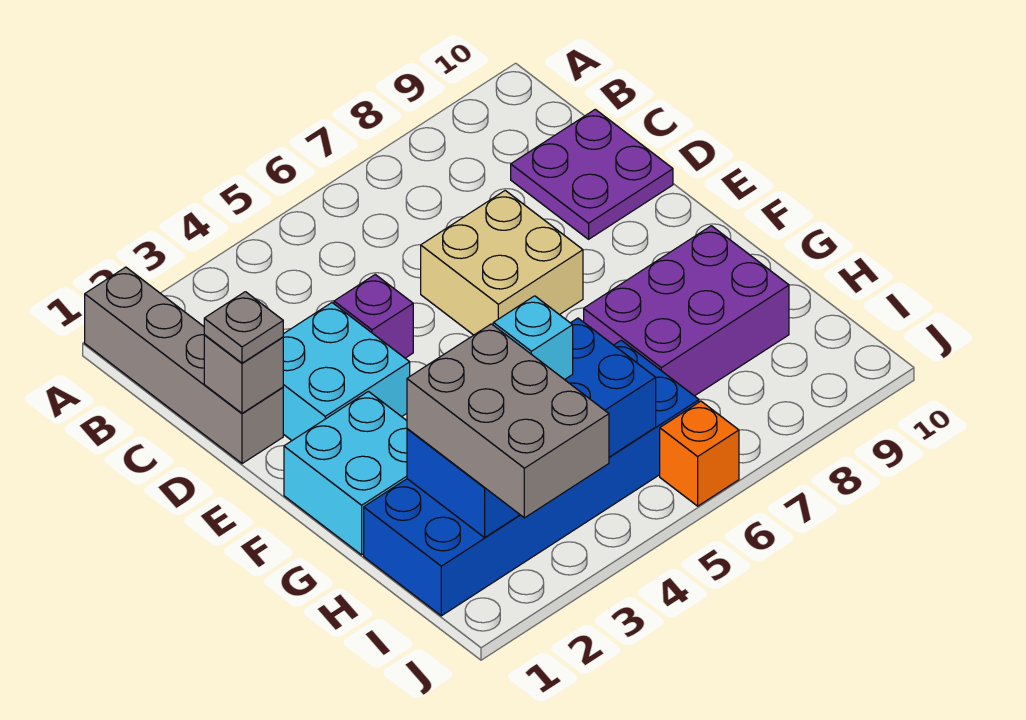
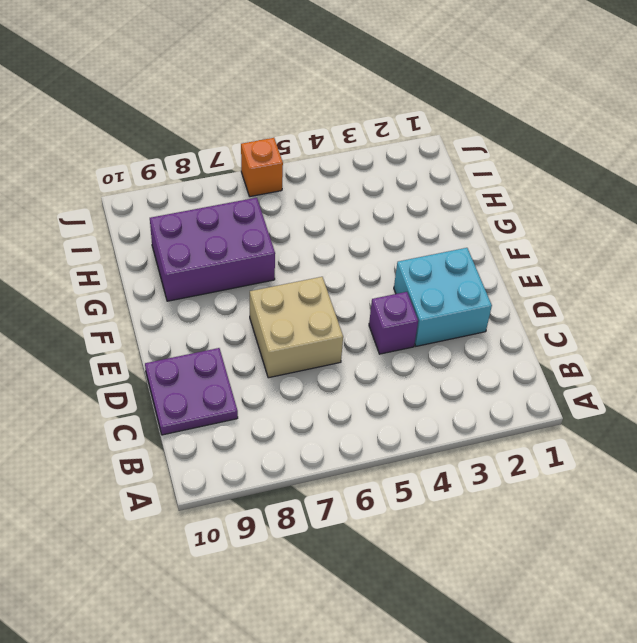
none -> grey brick A1:D1 level 1
none -> cyan brick F1:G2 level 1
none -> blue brick H1:I6 level 1

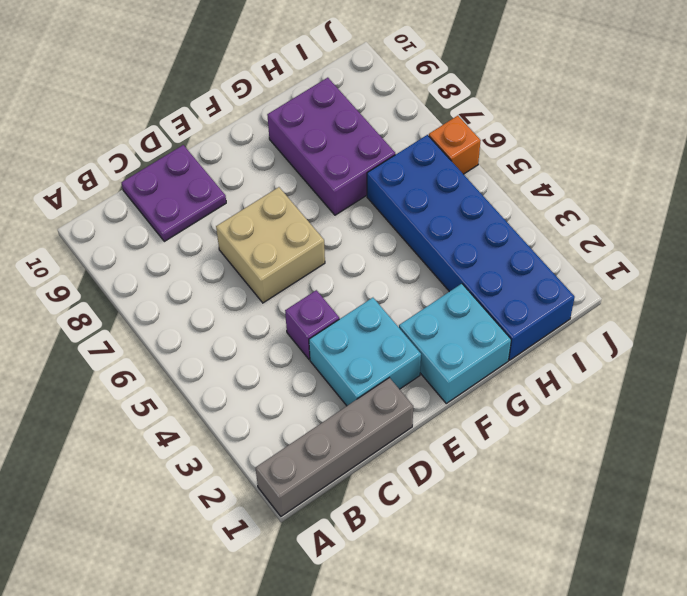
none -> grey brick D1 level 2
none -> blue brick H2:I5 level 2
none -> grey plate D1 level 3

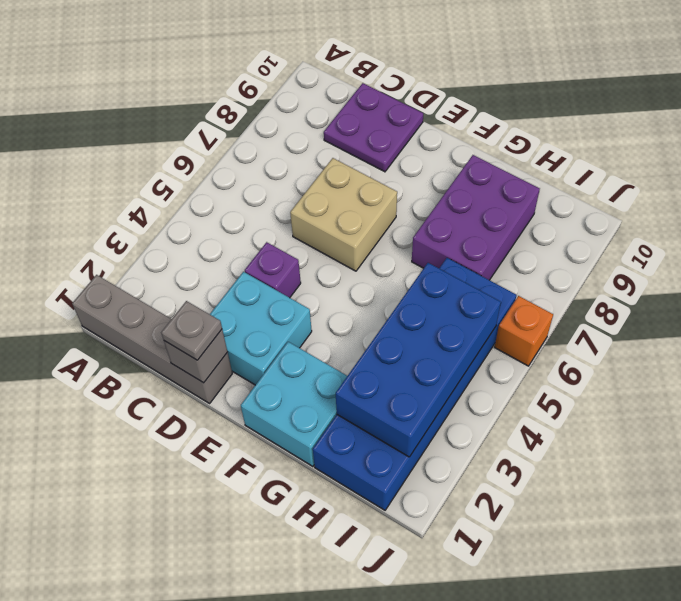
none -> grey brick H2:J3 level 3
none -> cyan brick H4 level 3

